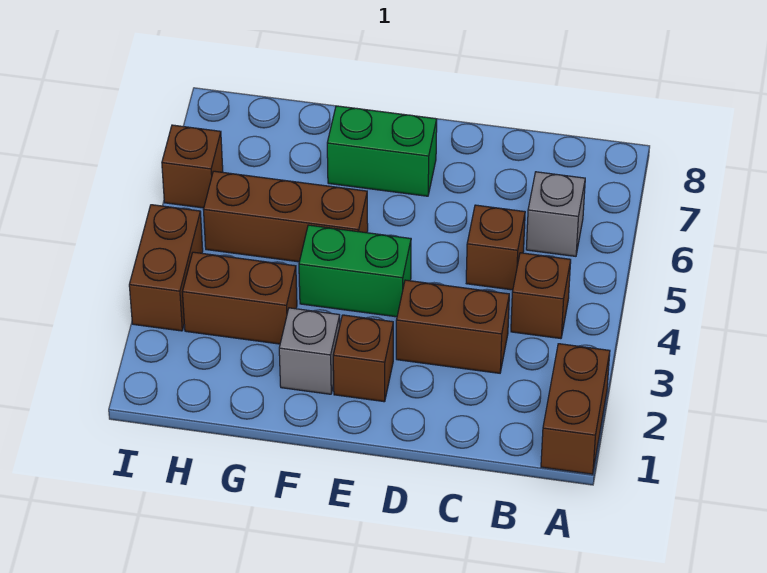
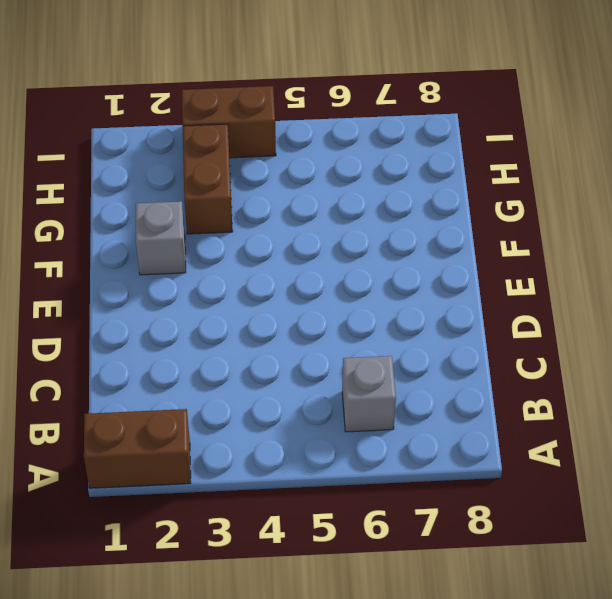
none -> brown brick B4 level 1
none -> brown brick C3:D3 level 1
none -> brown brick C5 level 1

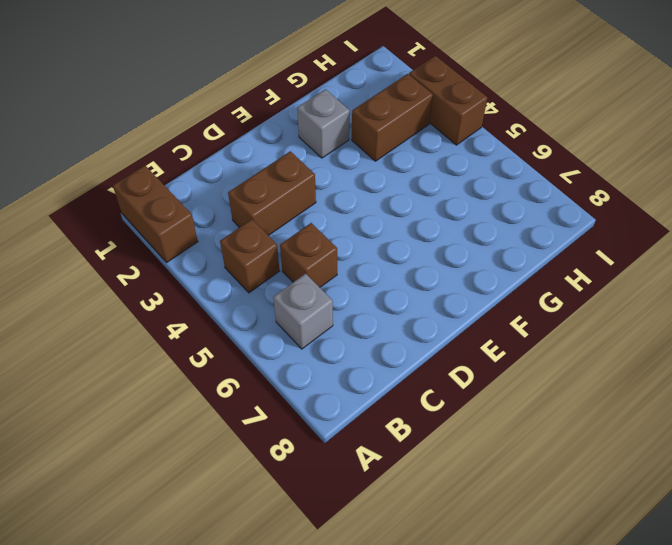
none -> brown brick E2 level 1
none -> green brick E4:F4 level 1
none -> green brick E7:F7 level 1

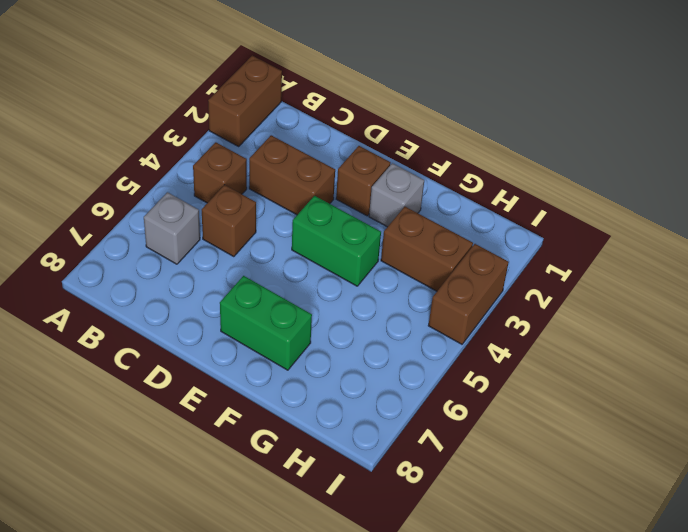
none -> brown brick F5:H5 level 1
none -> brown brick I6 level 1

